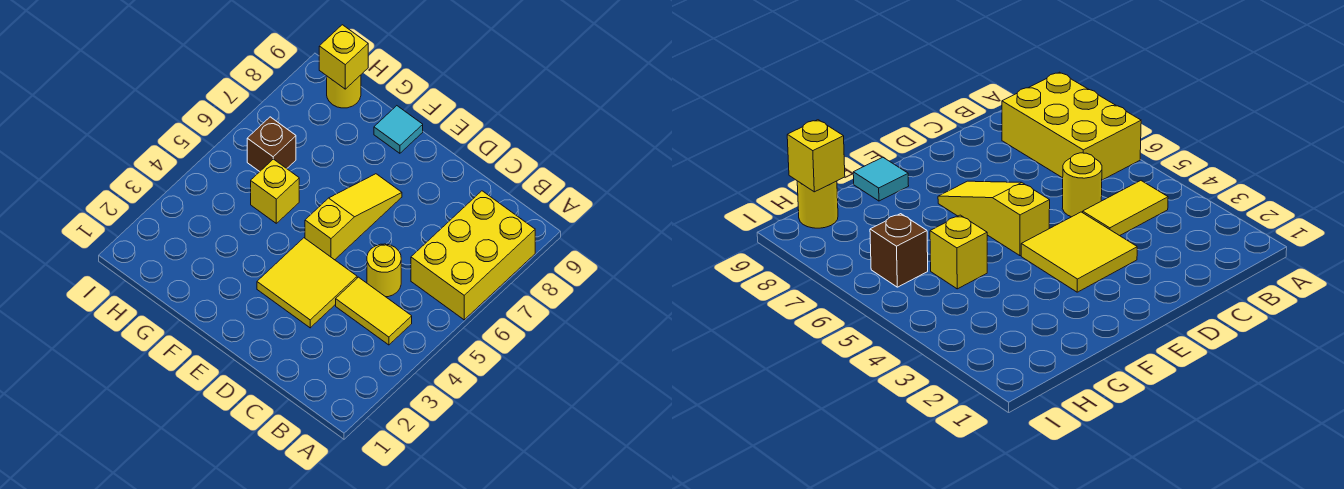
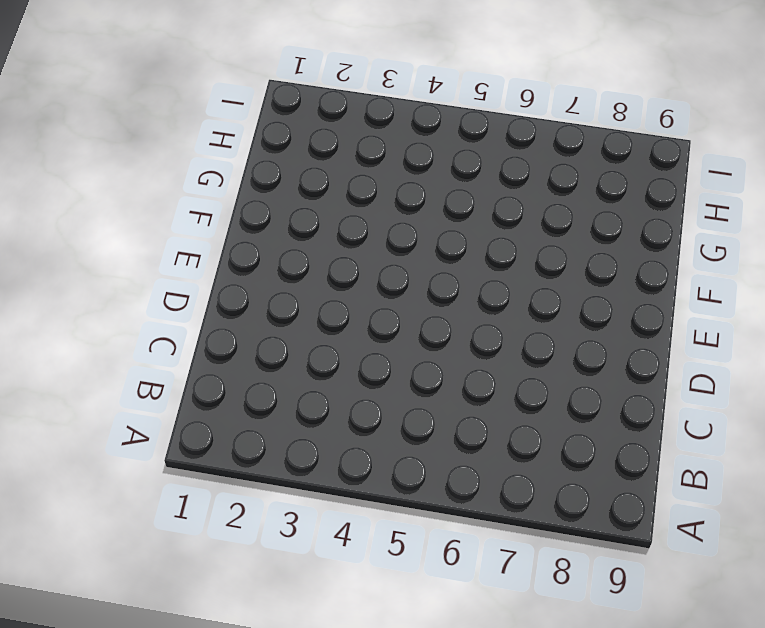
none -> yellow brick A6:B8 level 1
none -> yellow tile B4:C4 level 1

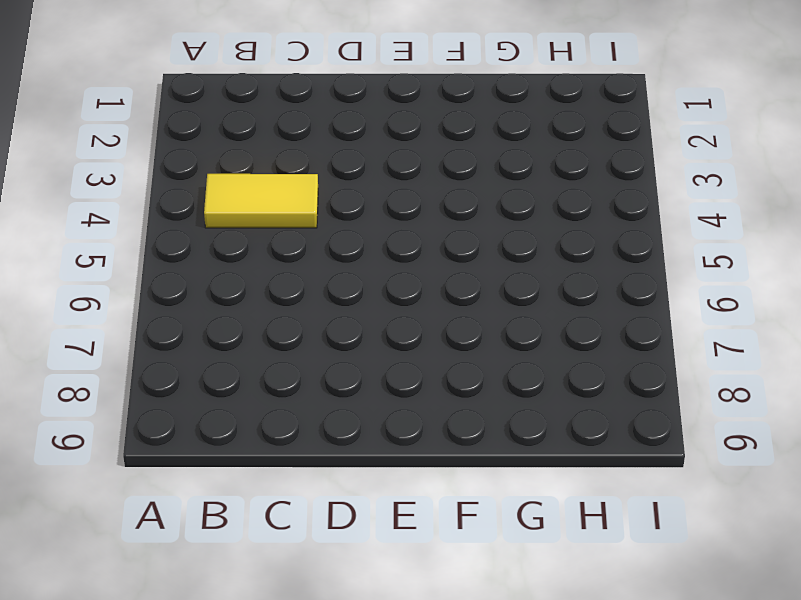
none -> yellow brick A6:B8 level 1
none -> yellow round brick C5 level 1

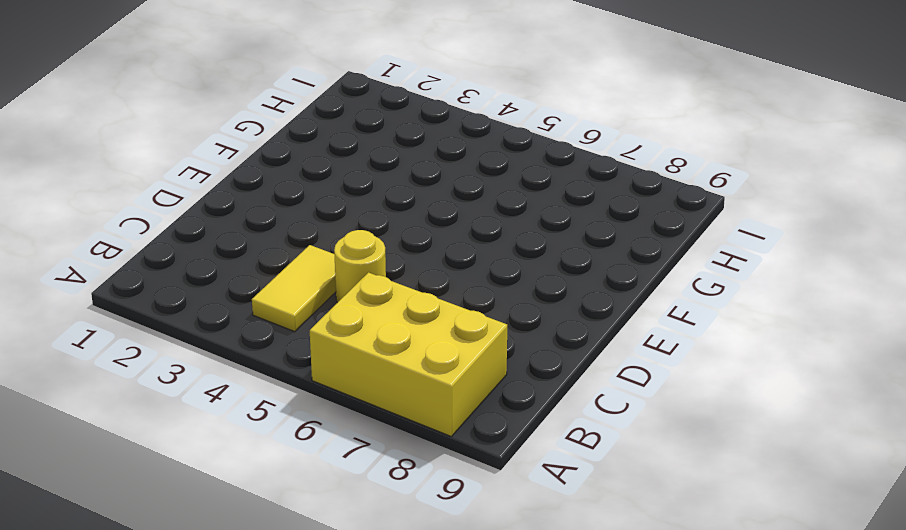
none -> yellow tile D3:E4 level 1
none -> yellow slope E5:E7 level 1 top 5

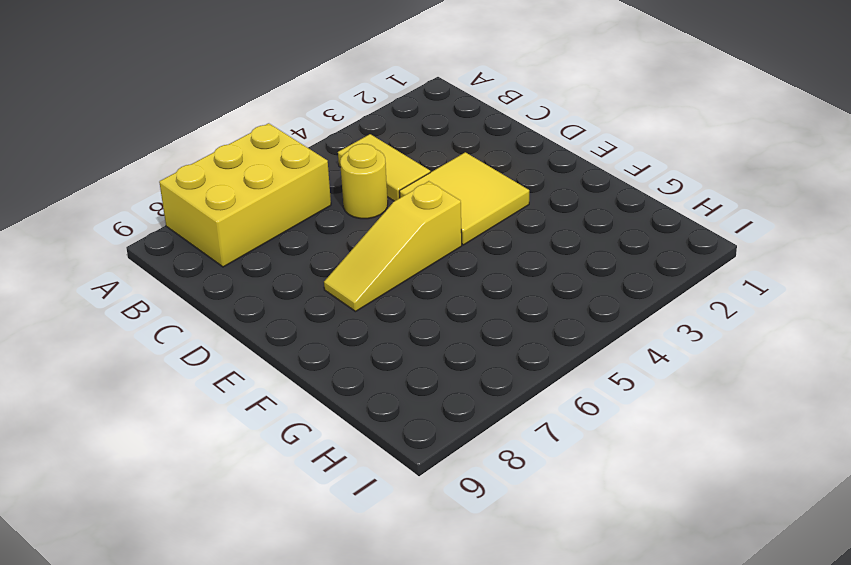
none -> cyan tile F9 level 1
none -> yellow brick G5 level 1

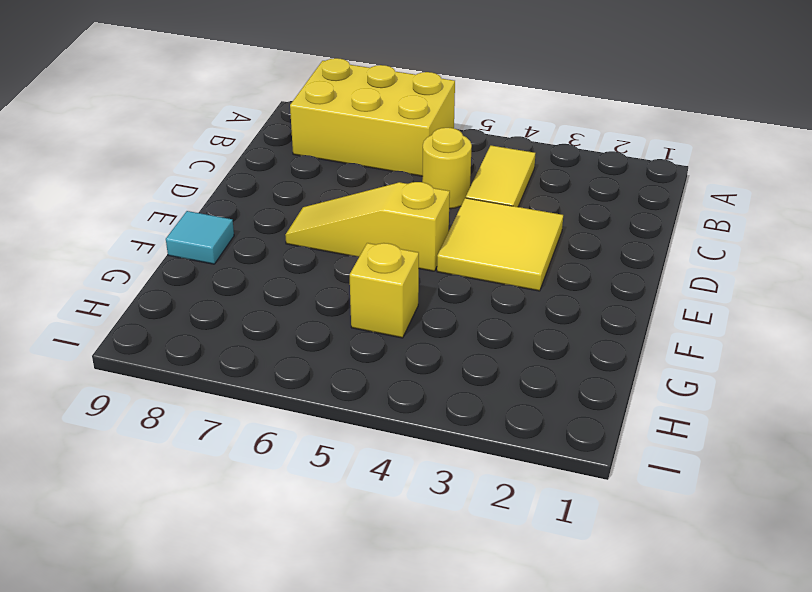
none -> brown brick H6 level 1
none -> yellow round brick H9 level 1

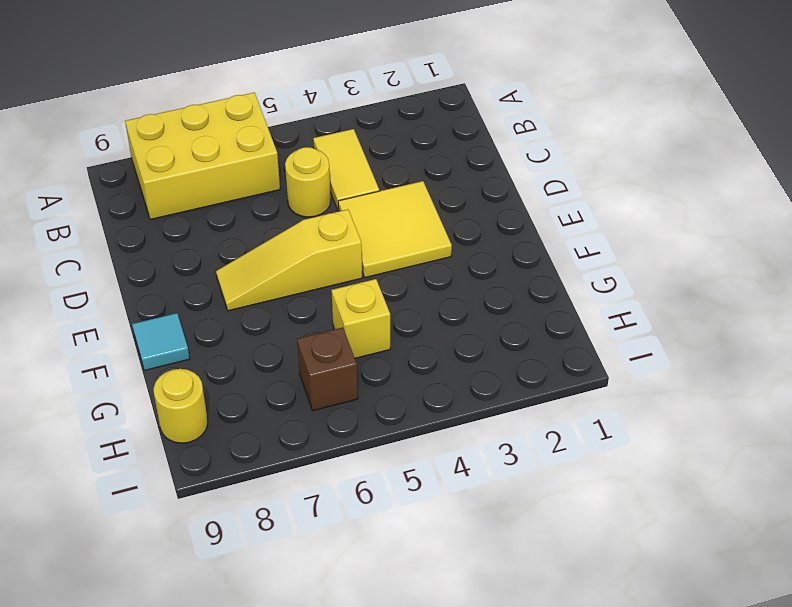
none -> yellow brick H9 level 2

